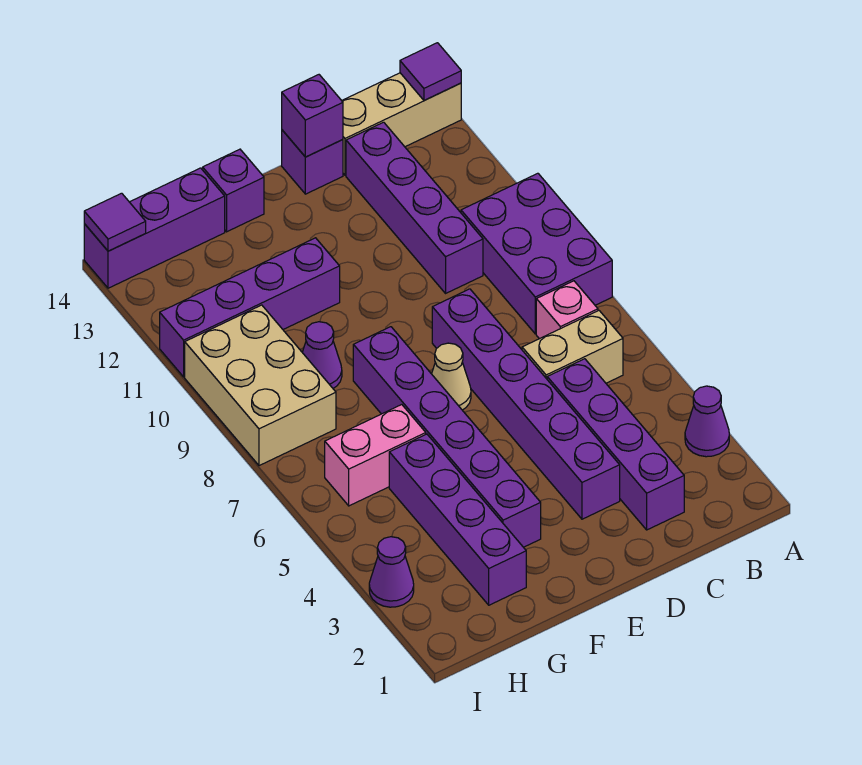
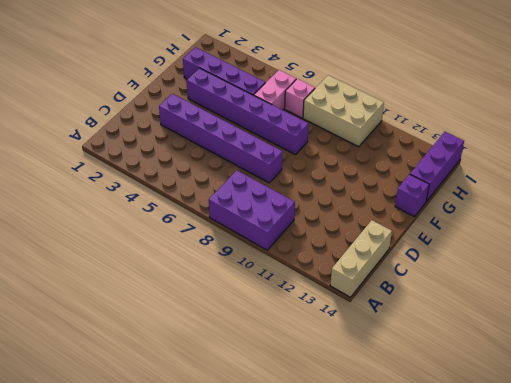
pink brick H7 level 1 -> pink brick B7 level 1
none -> purple cone A3 level 1
none -> tan brick B6:C6 level 1
none -> purple brick C2:C5 level 1

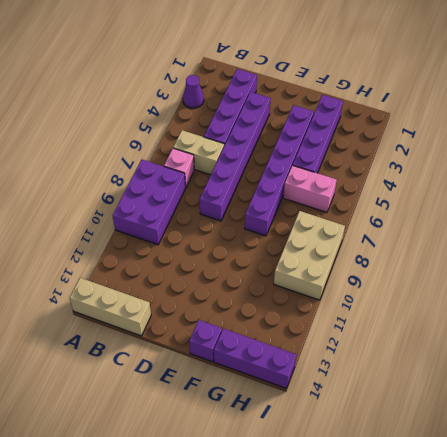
none -> purple brick C10:C13 level 1
none -> purple brick D14 level 1
none -> tan cone E7 level 1

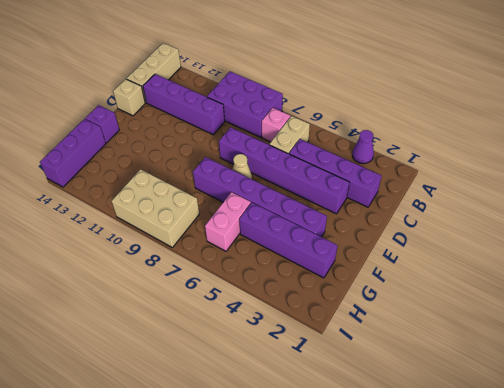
tan brick D14 level 1 -> purple brick D14 level 1
none -> purple brick F11:I11 level 1
none -> purple cone G9 level 1
none -> purple cone I3 level 1

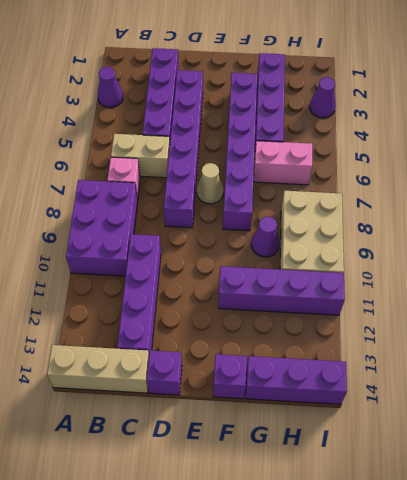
none -> purple tile A14 level 2
none -> purple brick D14 level 2
none -> purple tile I14 level 2

